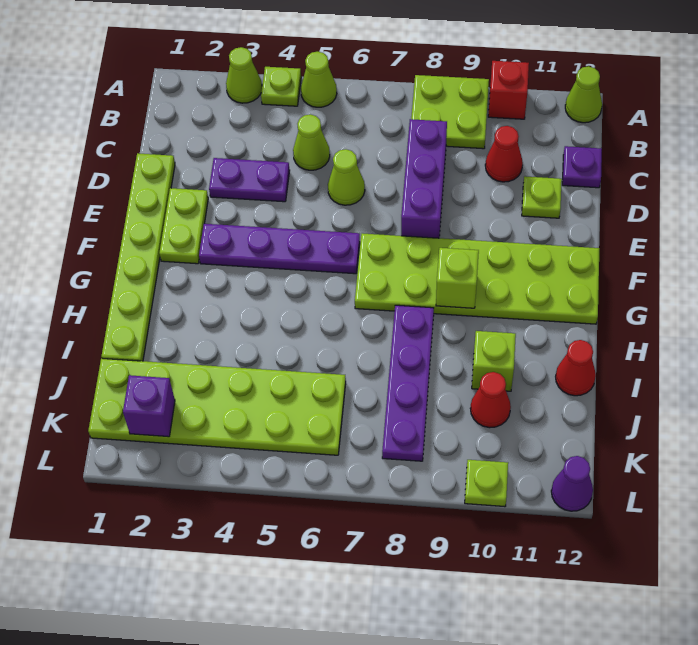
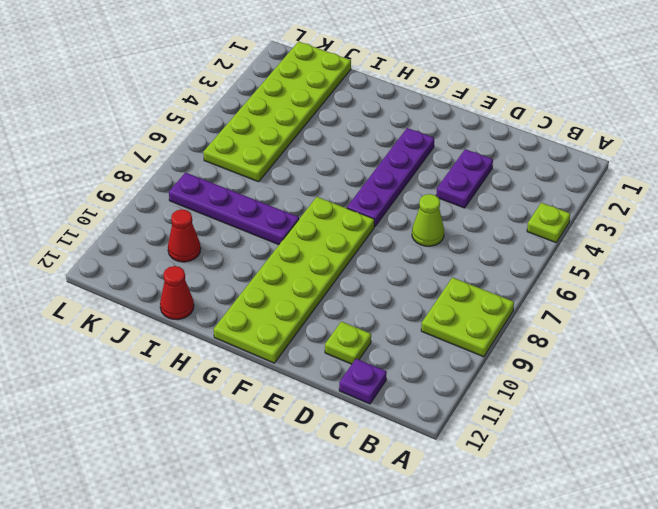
none -> lime cone A3 level 1
none -> lime cone A5 level 1
none -> red brick A10 level 1

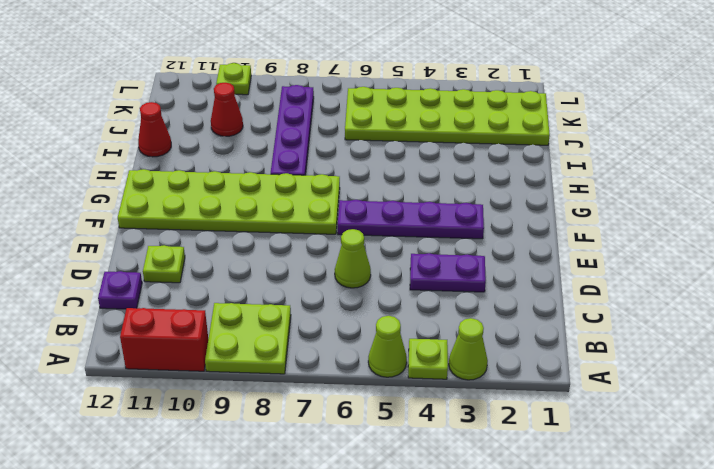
red brick A10:A11 level 1 -> red brick A10 level 1
none -> lime cone A12 level 1
none -> lime cone C5 level 1
none -> purple brick C8:E8 level 1

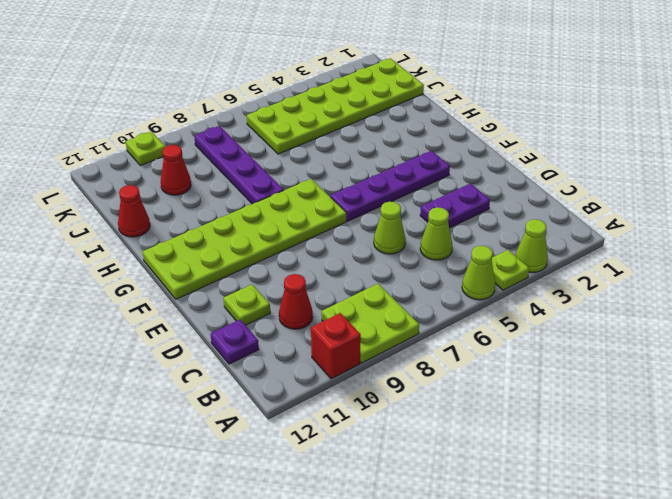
none -> lime cone A12 level 1
none -> purple brick C8:E8 level 1
none -> lime plate D1:I1 level 1

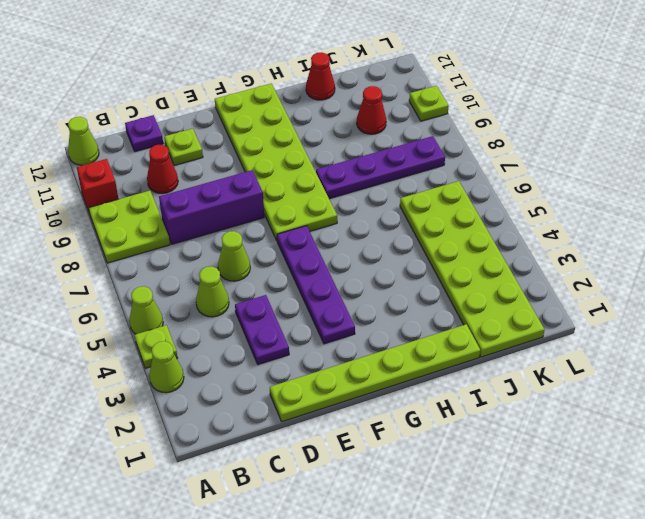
none -> lime plate E2:F2 level 1
none -> lime brick I10 level 1
none -> purple cone L12 level 1

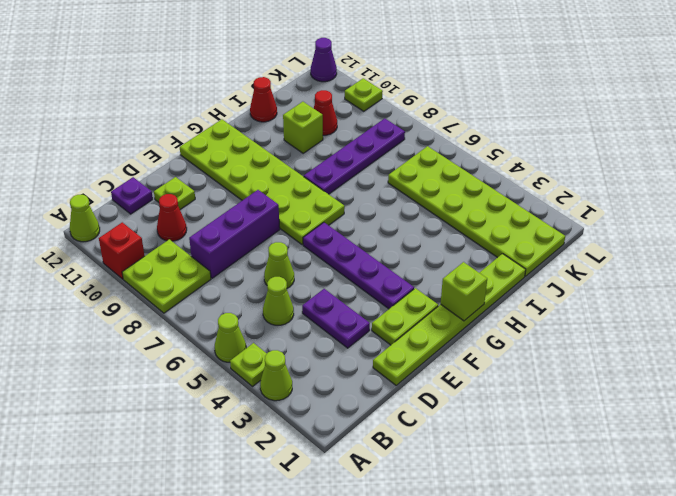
lime brick G1 level 2 -> lime brick G9 level 2
none -> purple brick K2 level 2

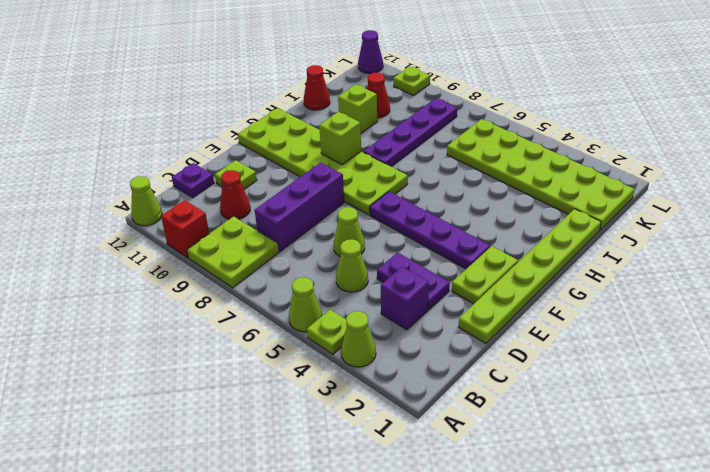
purple brick C3 level 1 -> purple brick K2 level 2

